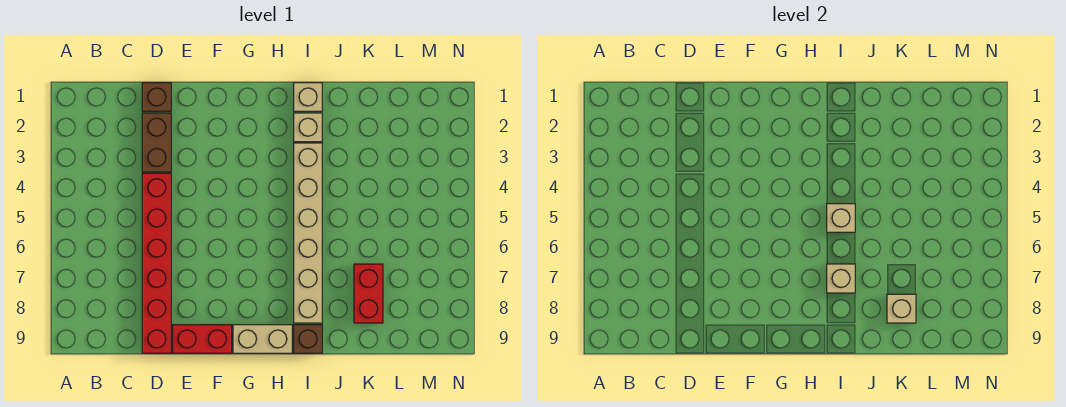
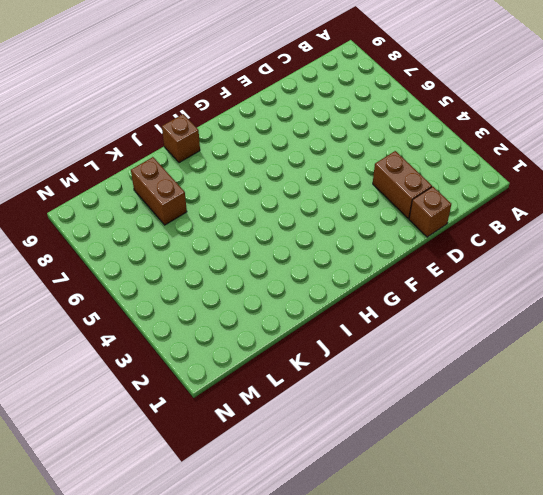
brown brick K7:K8 level 1 -> red brick K7:K8 level 1
none -> red brick D4:D9 level 1
none -> red brick E9:F9 level 1
none -> tan brick G9:H9 level 1

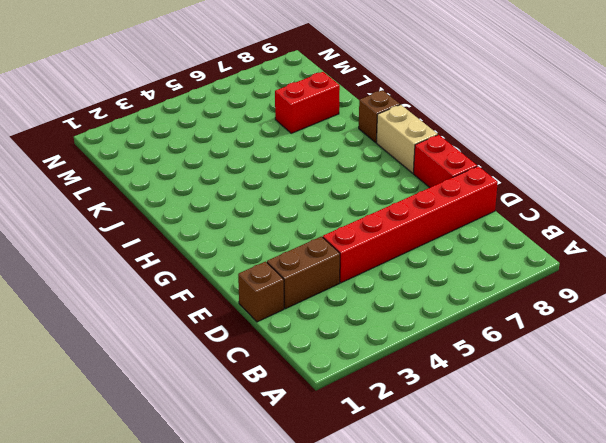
none -> tan brick I1 level 1
none -> tan brick I2 level 1
none -> tan brick I3:I8 level 1

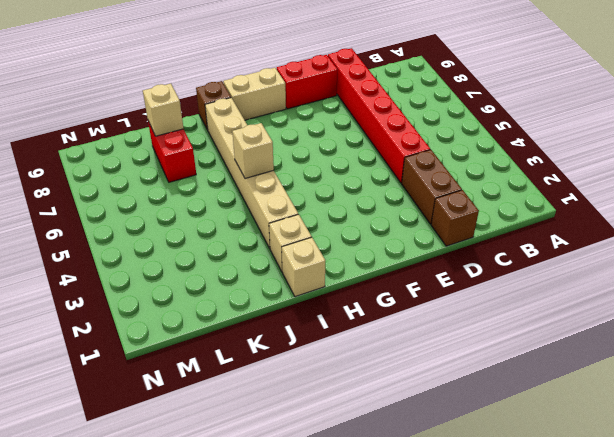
none -> tan brick I7 level 2

